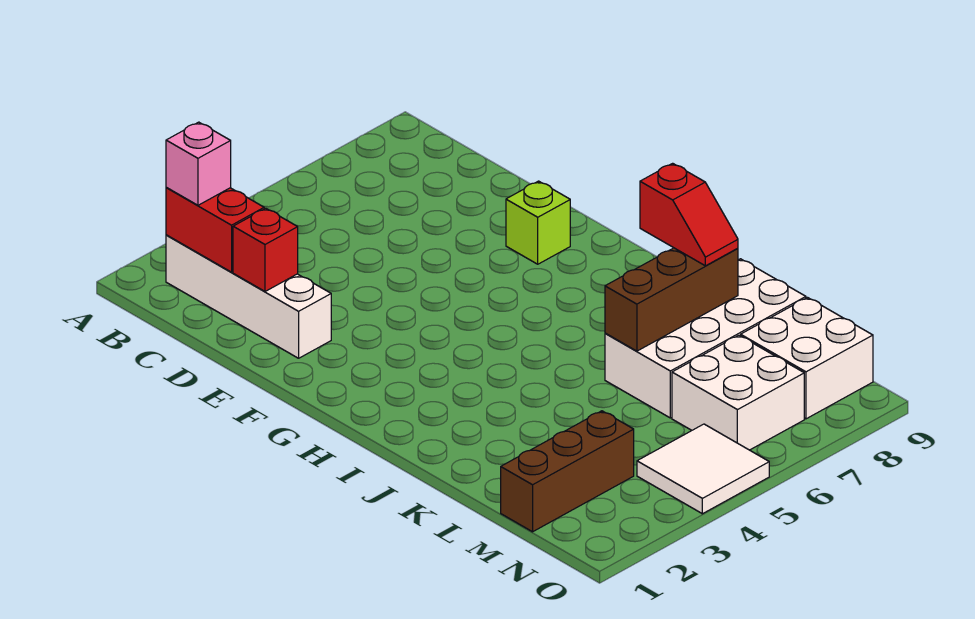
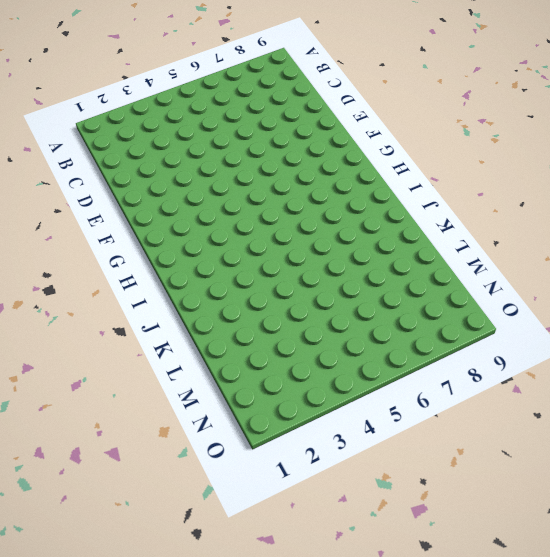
none -> white brick B2:E2 level 1
none -> lime brick F8 level 1
none -> white brick K6:L9 level 1

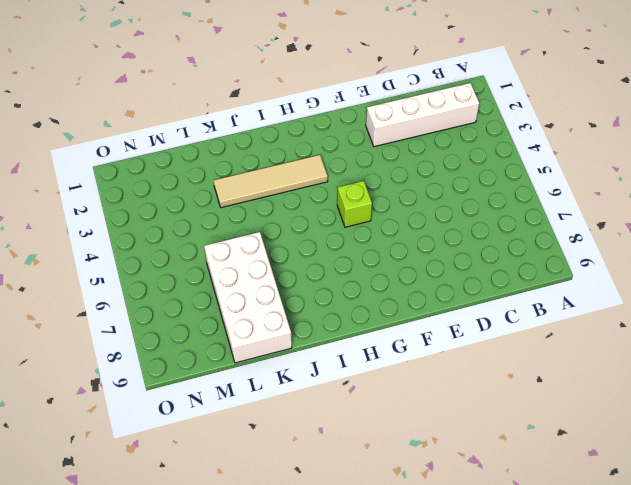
lime brick G5 level 1 -> lime brick F8 level 1
tan tile H3:K3 level 1 -> none
none -> brown brick M1:M3 level 1
none -> white brick M6:N7 level 1
none -> white brick M8:N9 level 1

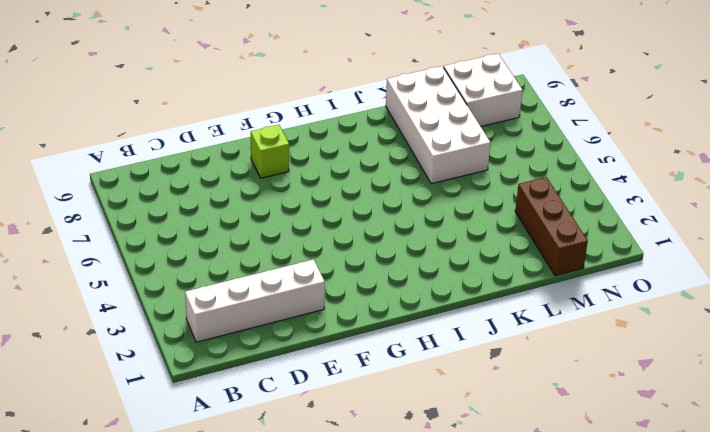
none -> white brick M6:N7 level 1
none -> white tile N4:O5 level 1
none -> red brick B2:C2 level 2

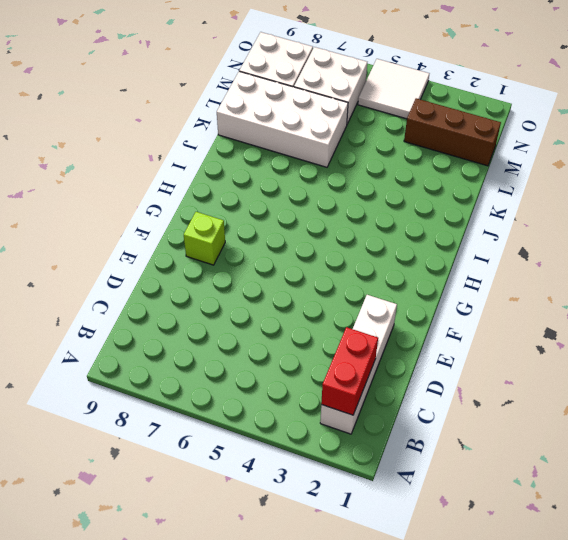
none -> red brick D2 level 2
none -> brown brick K6:K8 level 2
none -> pink brick B2 level 3

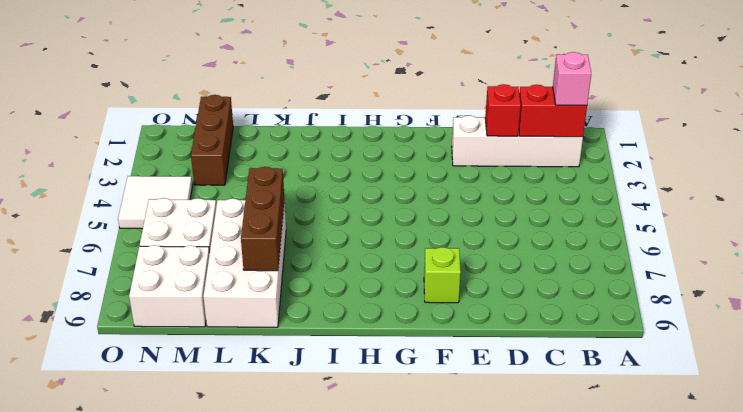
none -> red slope J8:K8 level 3 top J

